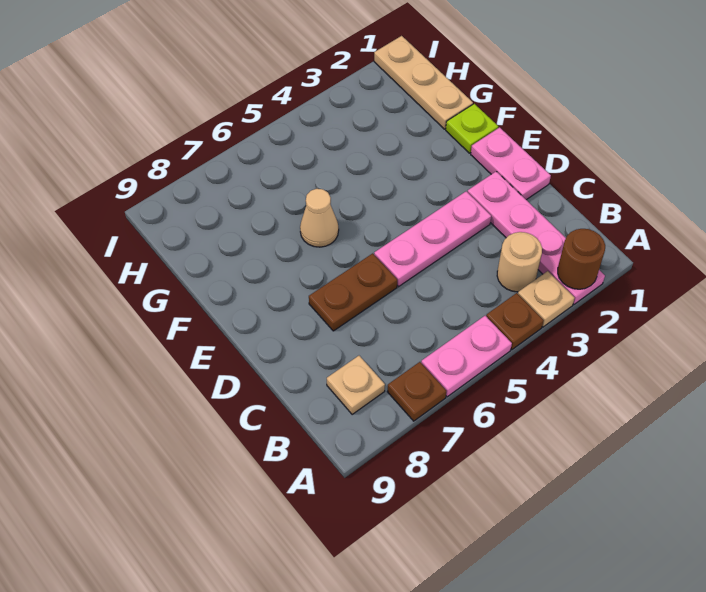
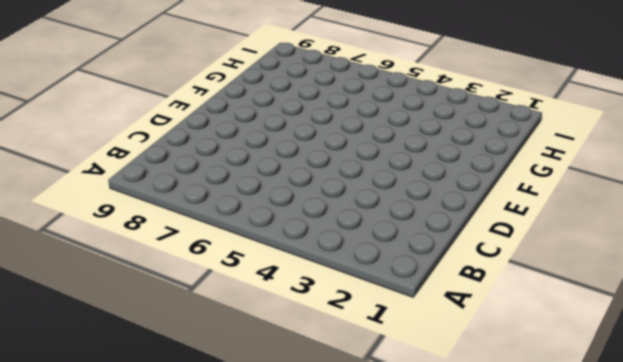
none -> pink plate A2:D2 level 1
none -> tan plate A3 level 1
none -> brown plate A4 level 1

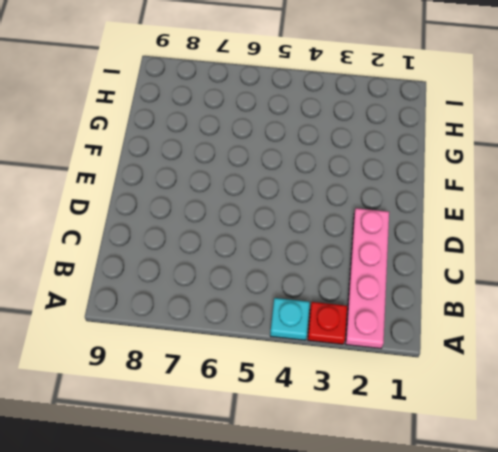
red plate A3 level 1 -> tan plate A3 level 1
cyan plate A4 level 1 -> brown plate A4 level 1
none -> pink plate A5:A6 level 1
none -> brown plate A7 level 1
none -> tan round brick B3 level 1

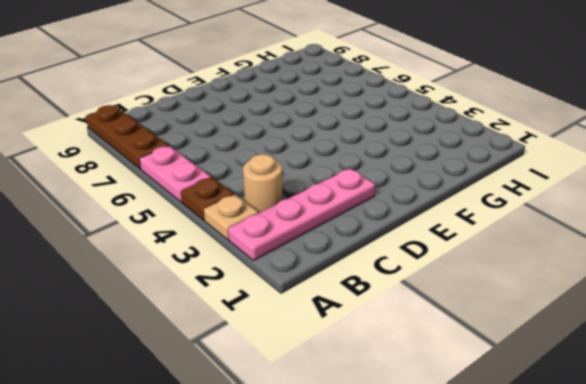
brown plate A7:A9 level 1 -> brown plate A7 level 1
none -> tan plate B8 level 1
none -> pink plate D1:E1 level 1
none -> pink plate D3:D5 level 1

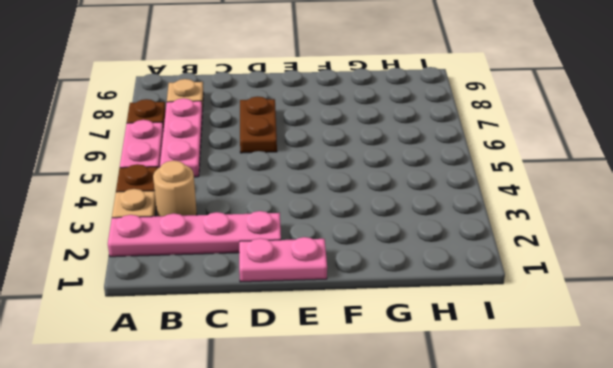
pink plate B5:B7 level 1 -> pink plate D3:D5 level 1
none -> lime plate F1 level 1
none -> tan cone F6 level 1
none -> tan plate G1:I1 level 1

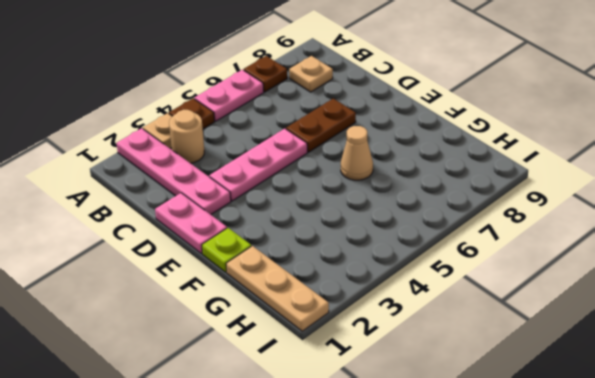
none -> brown round brick A2 level 2

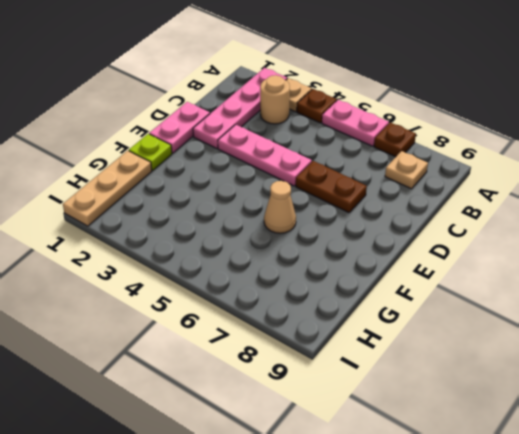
none -> brown round brick A2 level 2

